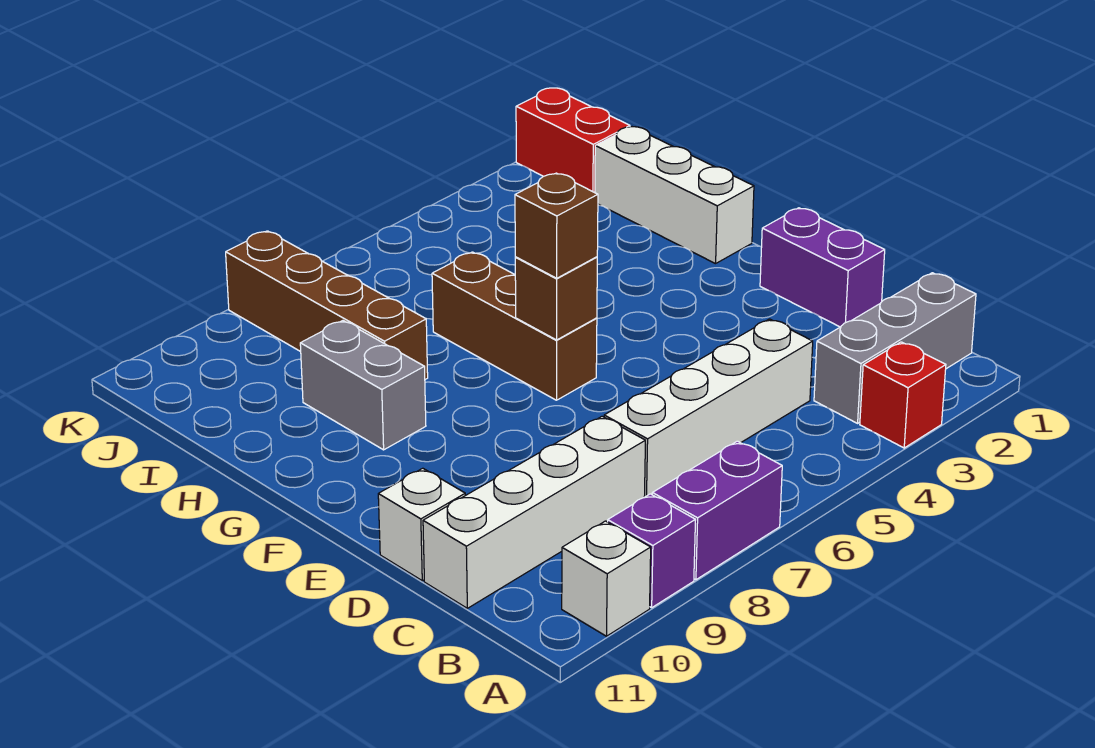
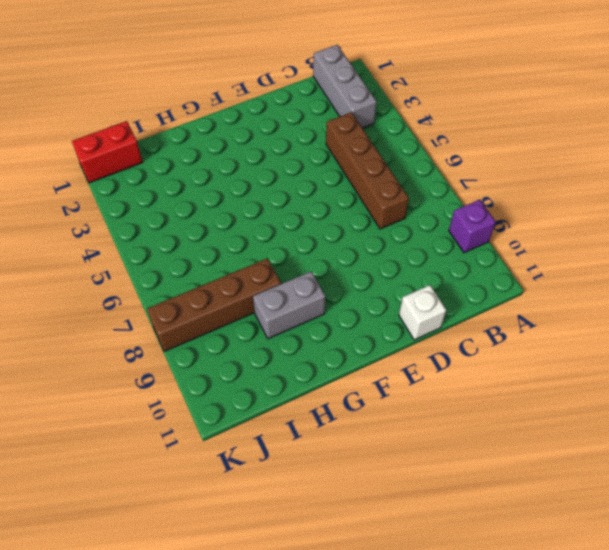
brown brick C4:C7 level 1 -> white brick C4:C7 level 1
none -> red brick A3 level 1
none -> purple brick A7:A8 level 1
none -> white brick A10 level 1

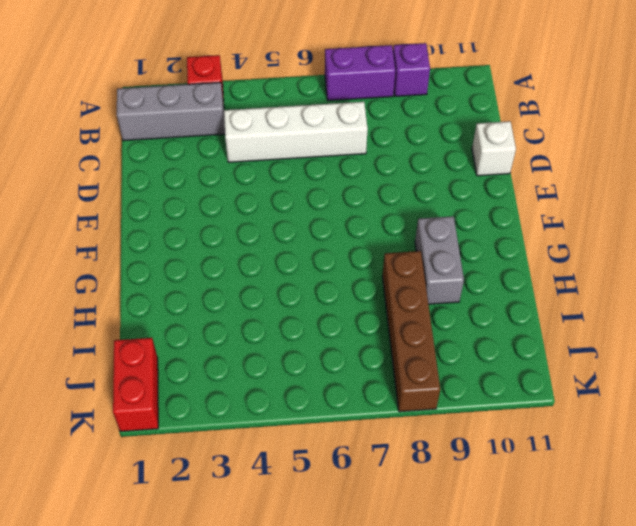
none -> white brick A10 level 1
none -> white brick C8:C11 level 1
none -> purple brick D1:E1 level 1

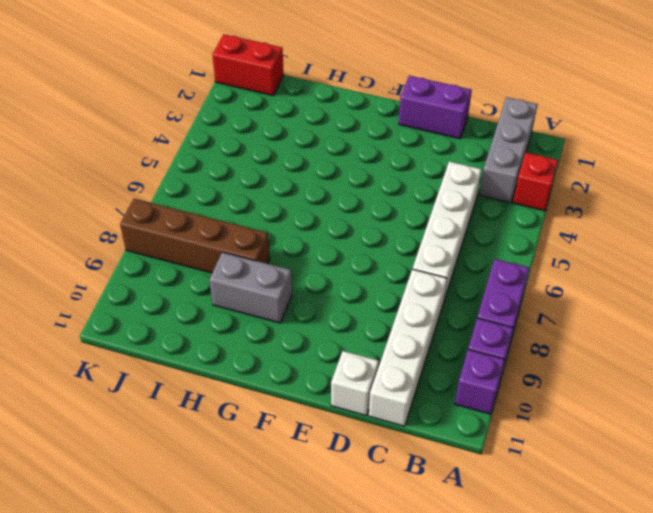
purple brick A10 level 1 -> white brick A10 level 1
none -> brown brick F6:H6 level 1
none -> white brick G1:I1 level 1
none -> brown brick F6 level 2

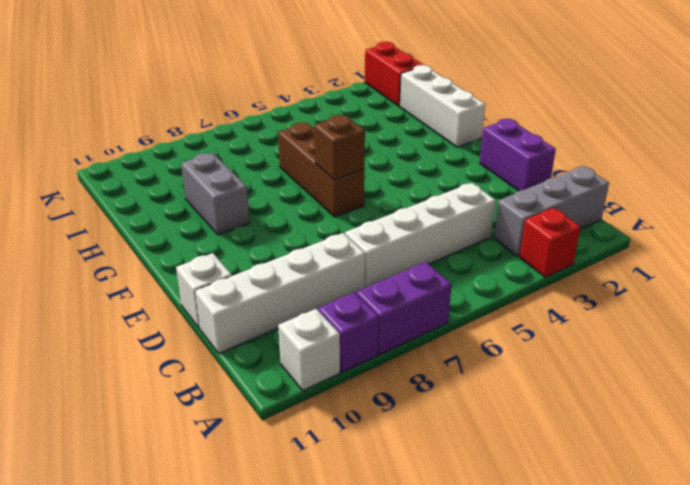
none -> brown brick H8:K8 level 1
none -> brown brick F6 level 3

